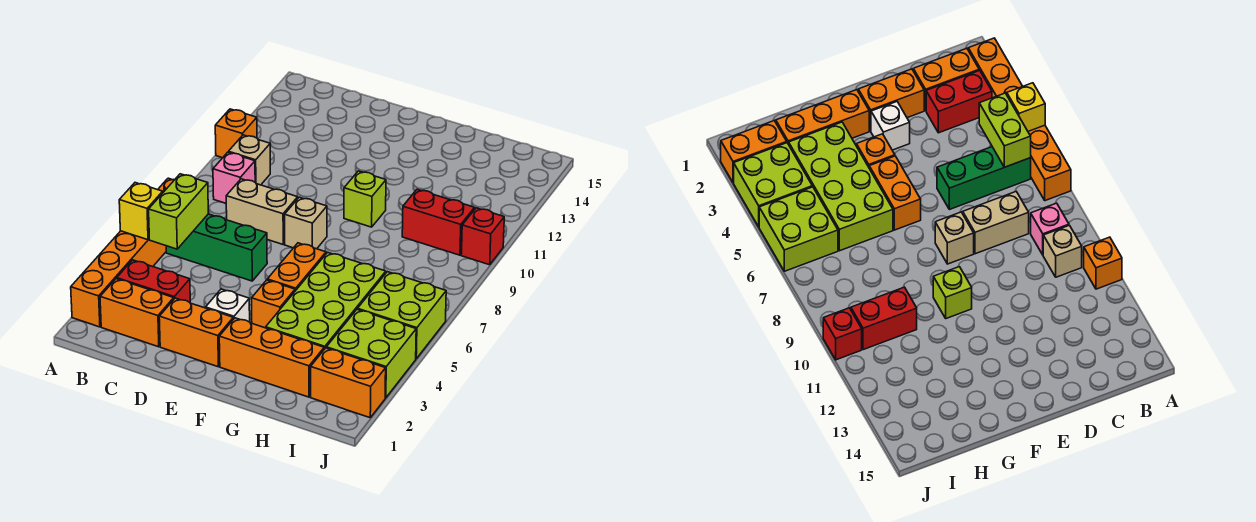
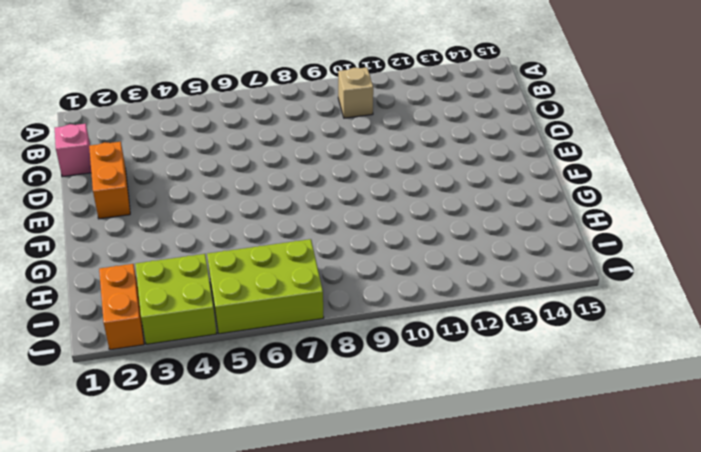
pink brick C1 level 1 -> pink brick B9 level 1
lime brick I5:J7 level 1 -> lime brick I5:J6 level 1
none -> orange brick A2:A7 level 1
none -> orange brick A11 level 1
none -> orange brick B2:C2 level 1

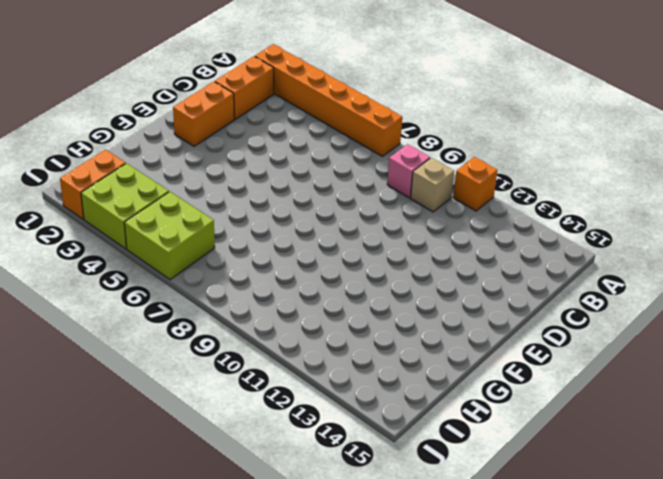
none -> red brick B3:C3 level 1
none -> green brick B6:D6 level 1
none -> tan brick C8:D8 level 1

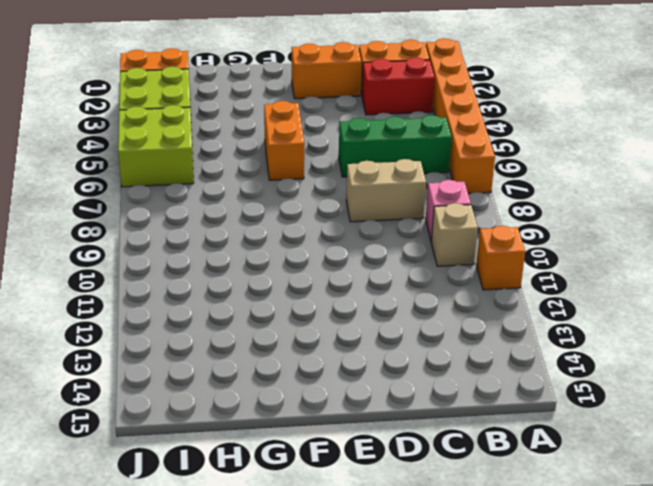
none -> white brick E3 level 1
none -> tan brick E8 level 1
none -> orange brick F2:H2 level 1

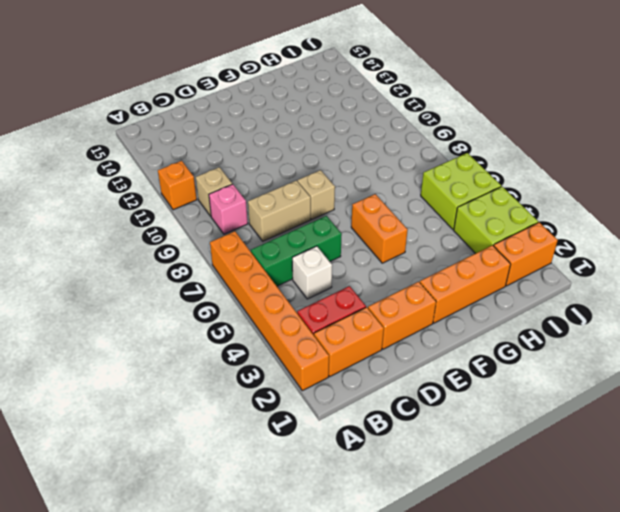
white brick C5 level 1 -> white brick E3 level 1
none -> orange brick F4 level 1
none -> lime brick F10 level 1
none -> lime brick G3:H6 level 1

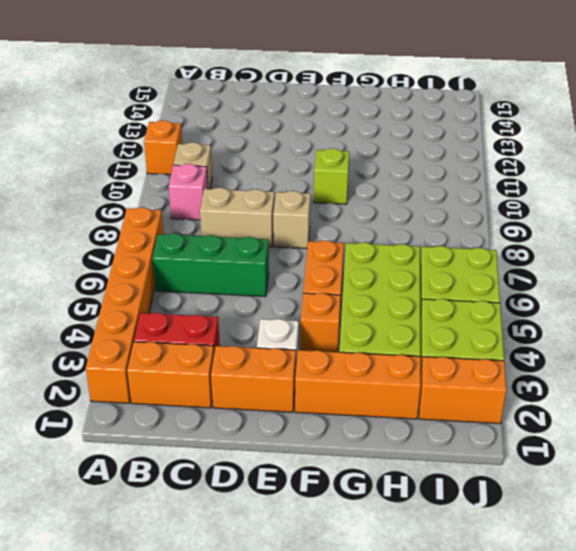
none -> red brick H10:I10 level 1
none -> red brick J10 level 1
none -> yellow brick A5 level 2

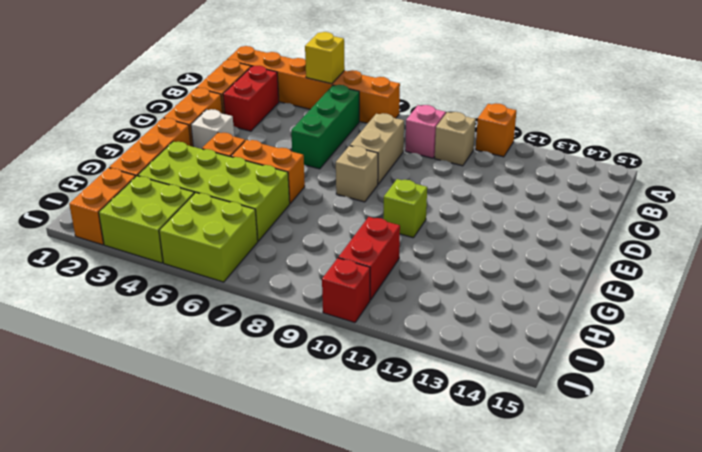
none -> lime brick B5:B6 level 2

